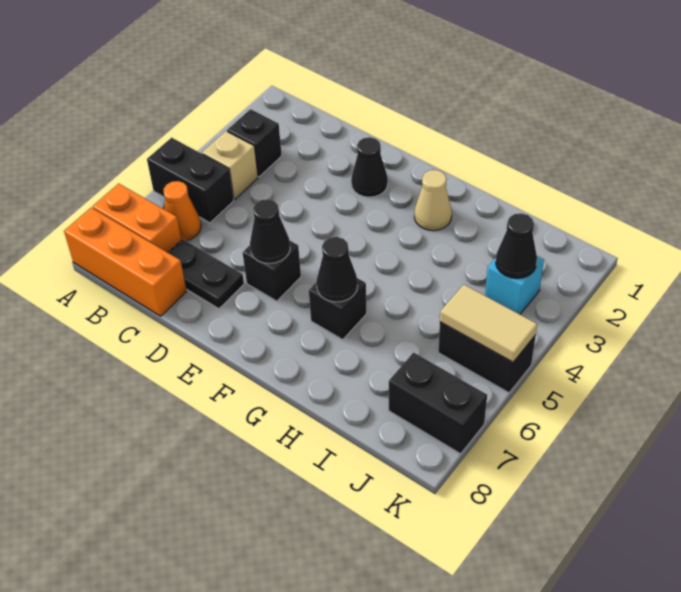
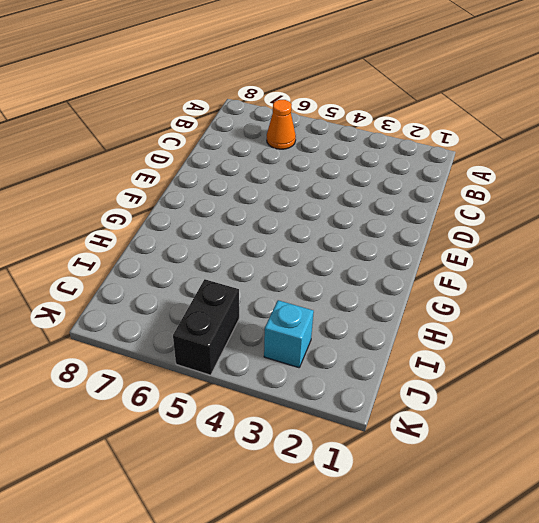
none -> black brick A5:B5 level 1
none -> orange brick A7:B7 level 1
none -> orange brick A8:C8 level 1

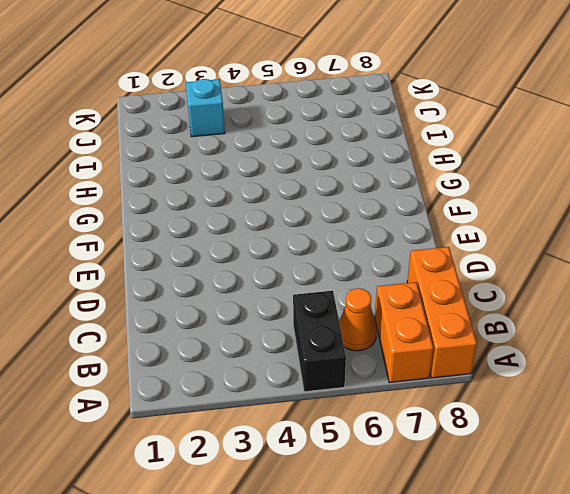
none -> black brick B3 level 1
none -> tan brick B4 level 1
none -> black plate C7:D7 level 1

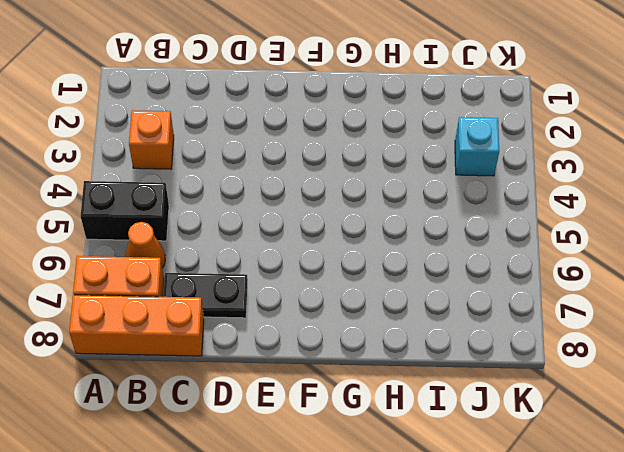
orange brick B3 level 1 -> black brick B3 level 1
none -> tan brick B4 level 1
none -> black cone E2 level 1
none -> black brick E6 level 1

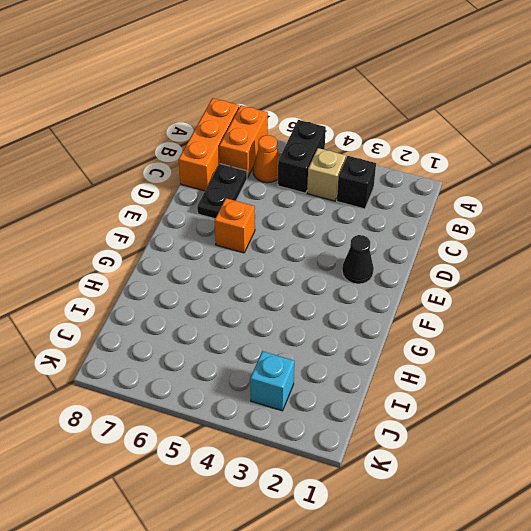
orange brick E6 level 1 -> black brick E6 level 1
none -> tan cone G2 level 1
none -> black brick G6 level 1
none -> black brick J5:K5 level 1

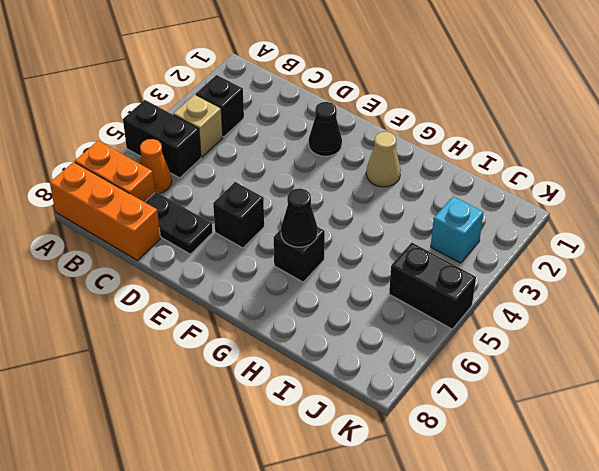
none -> black brick J7:K7 level 1
none -> black cone E6 level 2
none -> black cone J3 level 2

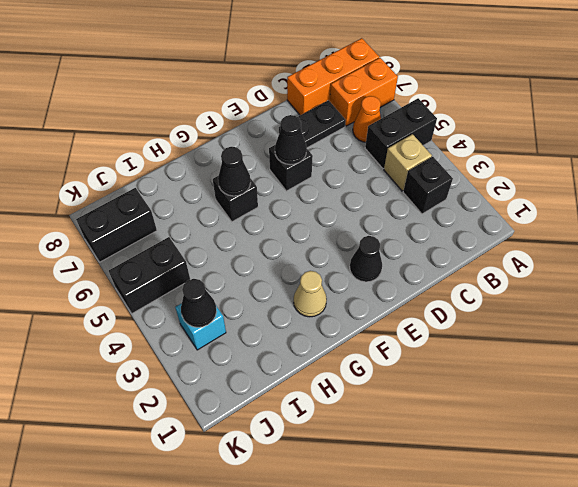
none -> tan tile J5:K5 level 2

